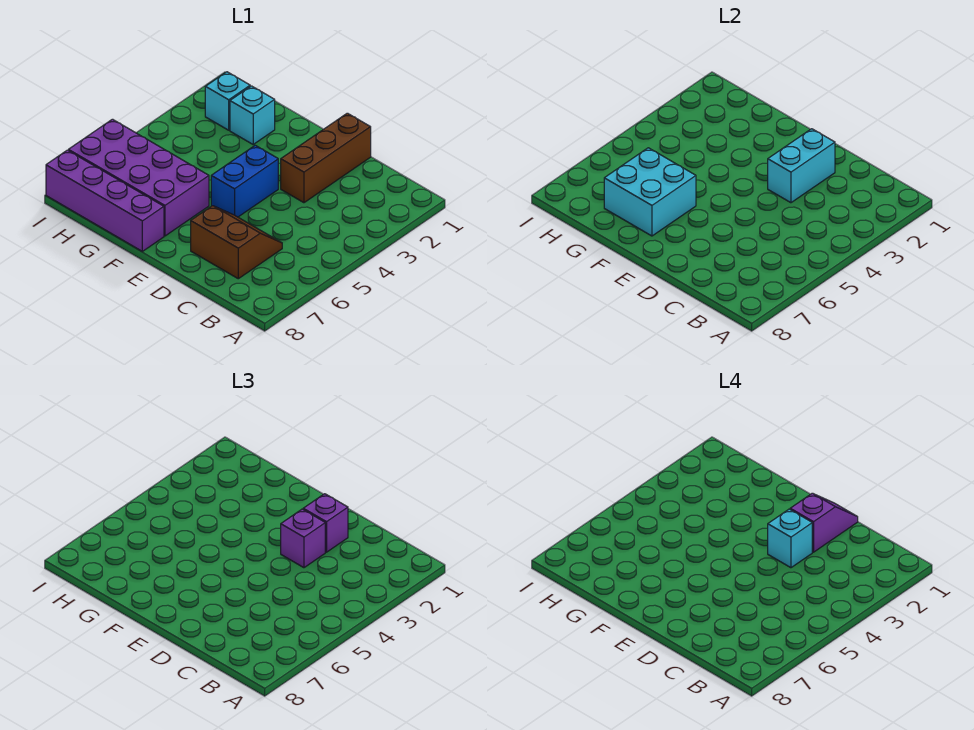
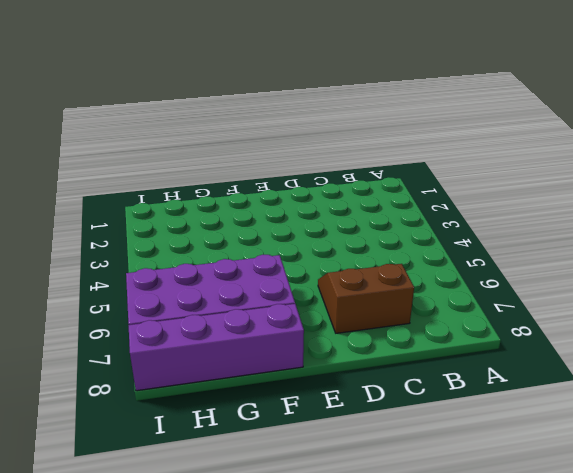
none -> brown brick D1:D3 level 1
none -> blue brick E4:E5 level 1
none -> cyan brick G2 level 1

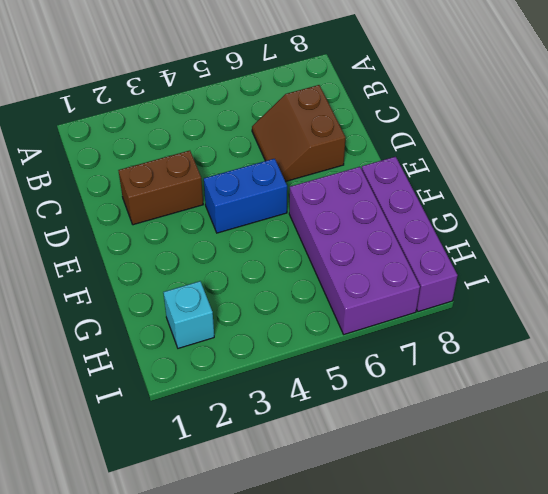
brown brick D2:D3 level 1 -> brown brick D1:D3 level 1
none -> cyan brick G2 level 1
none -> cyan brick D2:D3 level 2
none -> cyan brick F6:G7 level 2

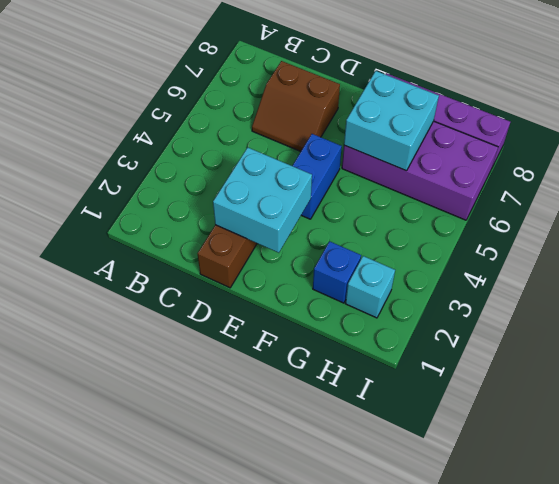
cyan brick D2:E3 level 2 -> cyan brick D2:D3 level 2
blue brick G2 level 1 -> cyan brick G2 level 1
none -> purple brick D2 level 3
none -> purple brick D3 level 3
none -> purple slope D1:D2 level 4 top 2

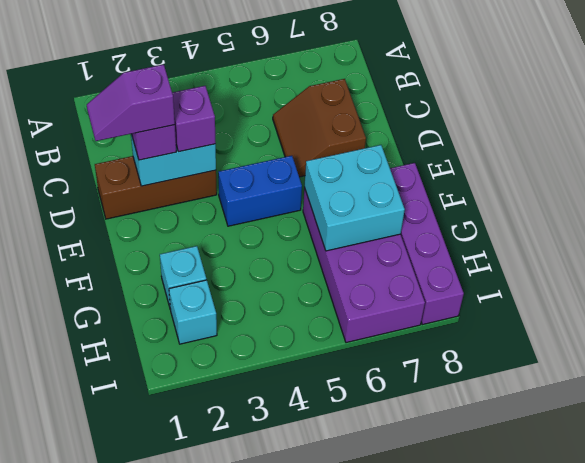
none -> cyan brick D3 level 4

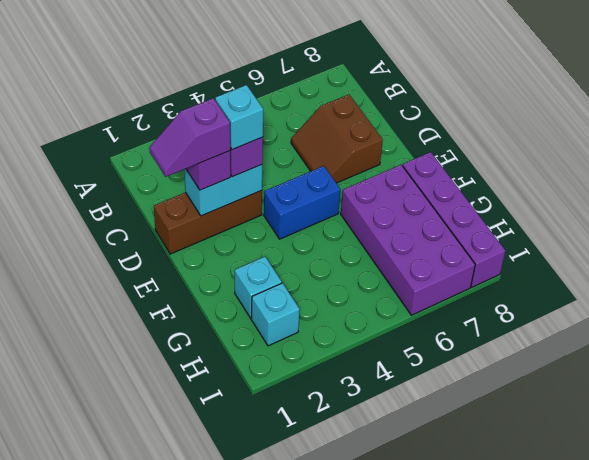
none -> cyan brick F6:G7 level 2

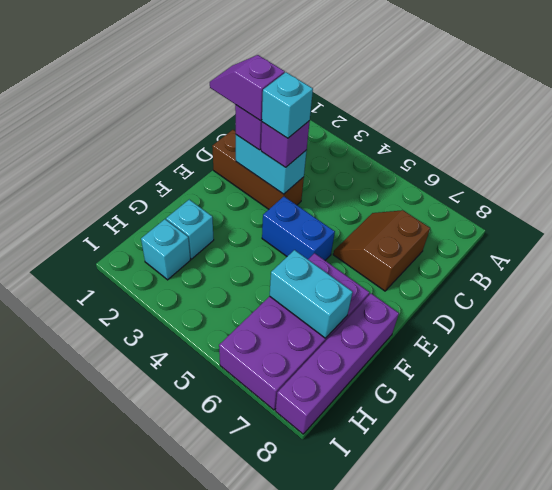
cyan brick G6:G7 level 2 -> cyan brick F6:G7 level 2

